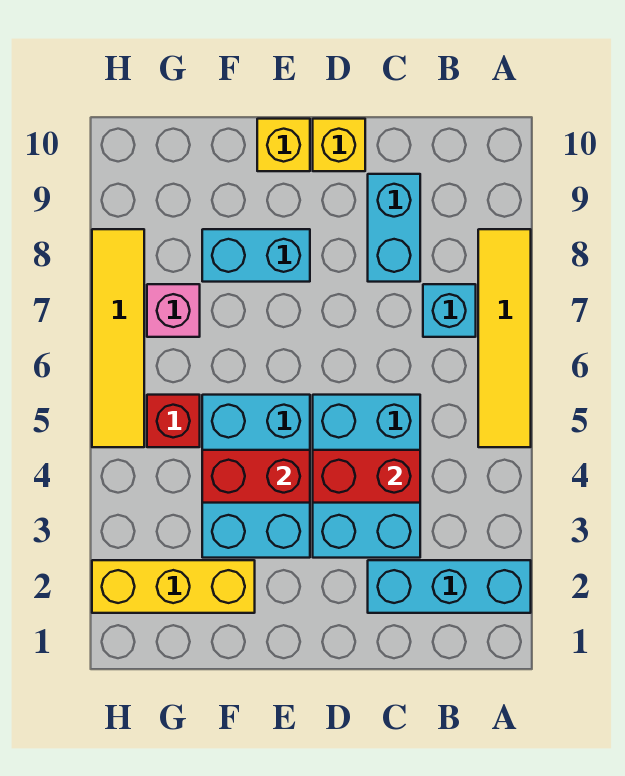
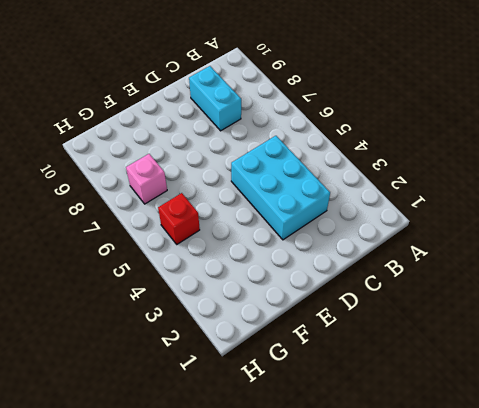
none -> cyan brick A2:C2 level 1
none -> yellow tile A5:A8 level 1
none -> cyan brick B7 level 1

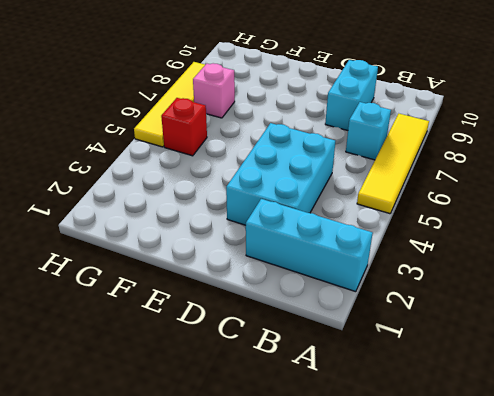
none -> yellow brick D10 level 1
none -> cyan brick E3:F5 level 1
none -> cyan brick E8:F8 level 1

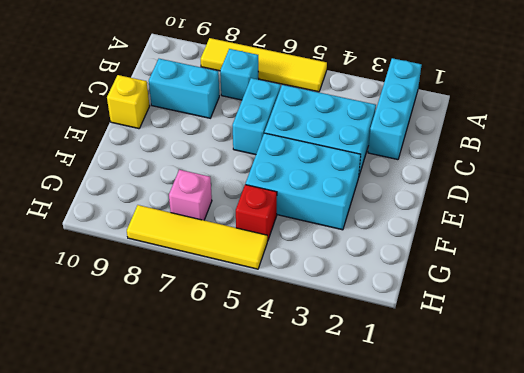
cyan brick C6:D6 level 1 -> cyan brick E8:F8 level 1
none -> yellow brick E10 level 1
none -> yellow brick F2:H2 level 1
none -> red brick C4:D4 level 2

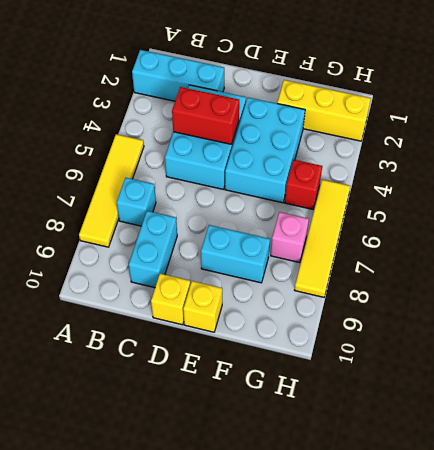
none -> red brick E4:F4 level 2

